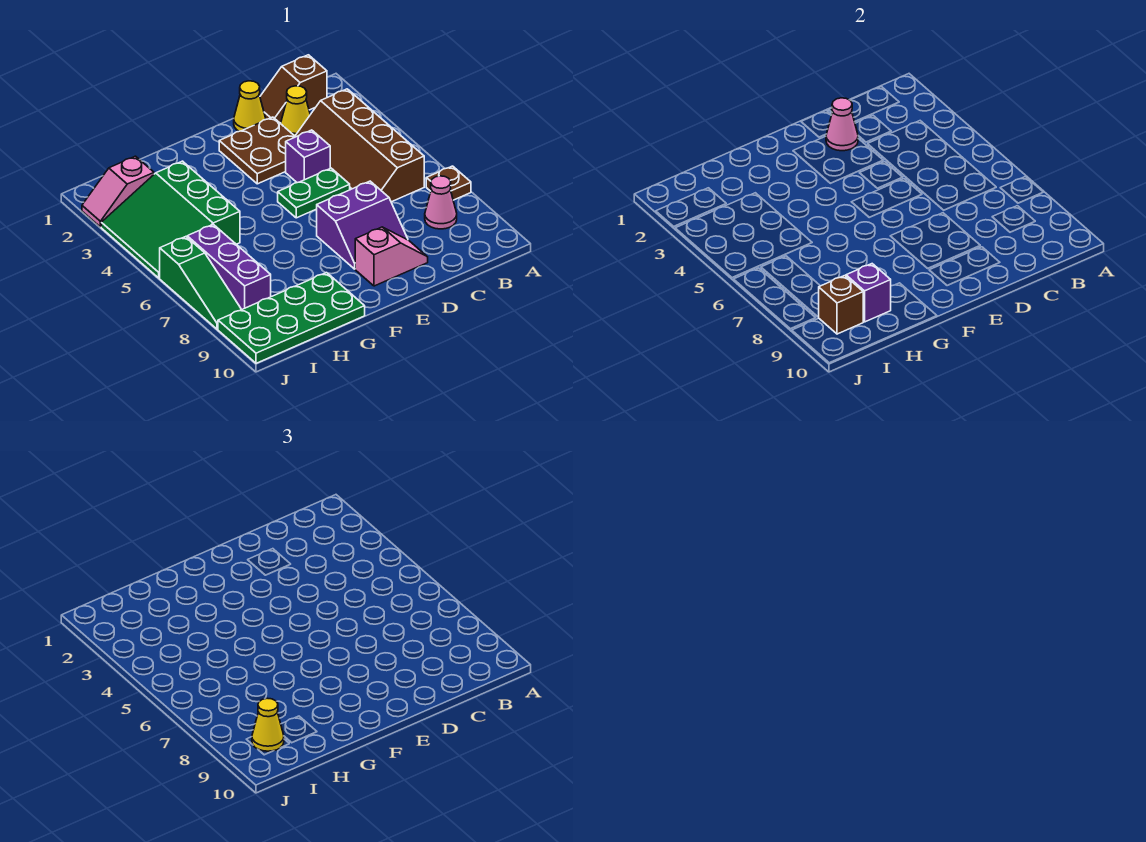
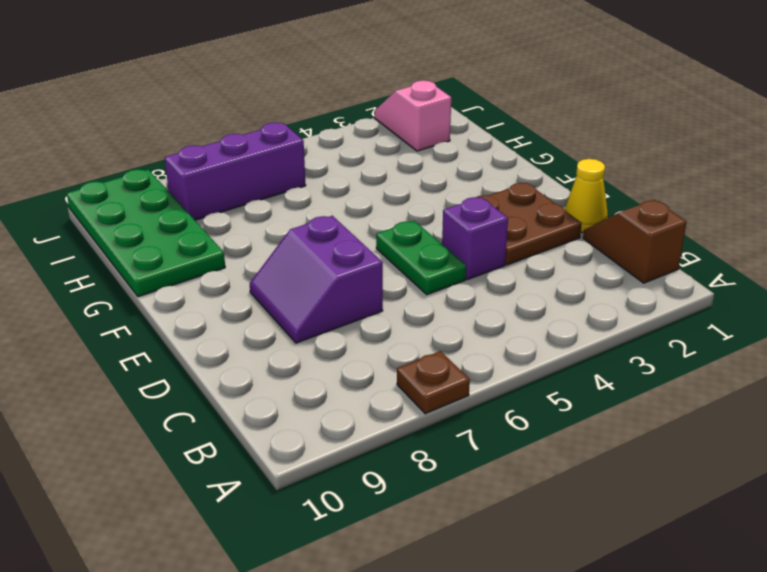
none -> brown slope B3:C6 level 1 top B
none -> pink cone B8 level 1
none -> yellow cone C2 level 1

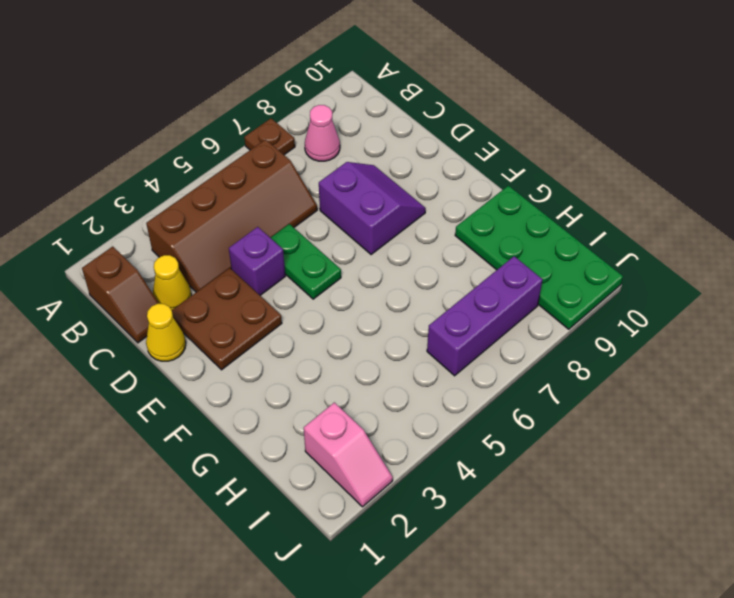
none -> pink slope D9:E9 level 1 top E
none -> green slope H3:J5 level 1 top H
none -> green slope J6:J8 level 1 top 6

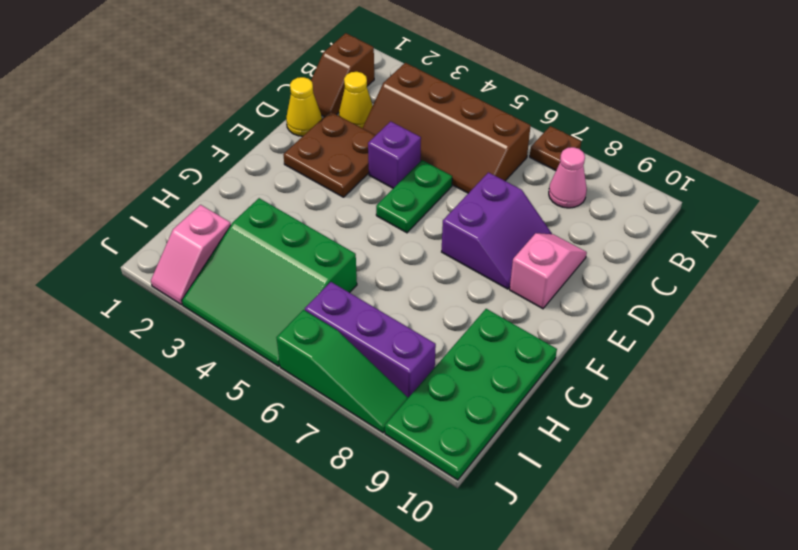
none -> pink cone D2 level 2
none -> purple brick H9 level 2
none -> brown brick I9 level 2

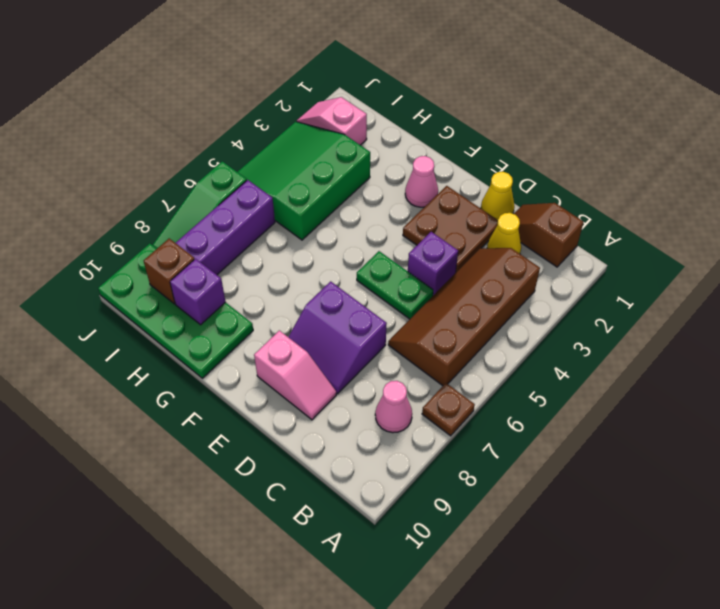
pink cone F2 level 1 -> pink cone D2 level 2
none -> yellow cone I9 level 3

